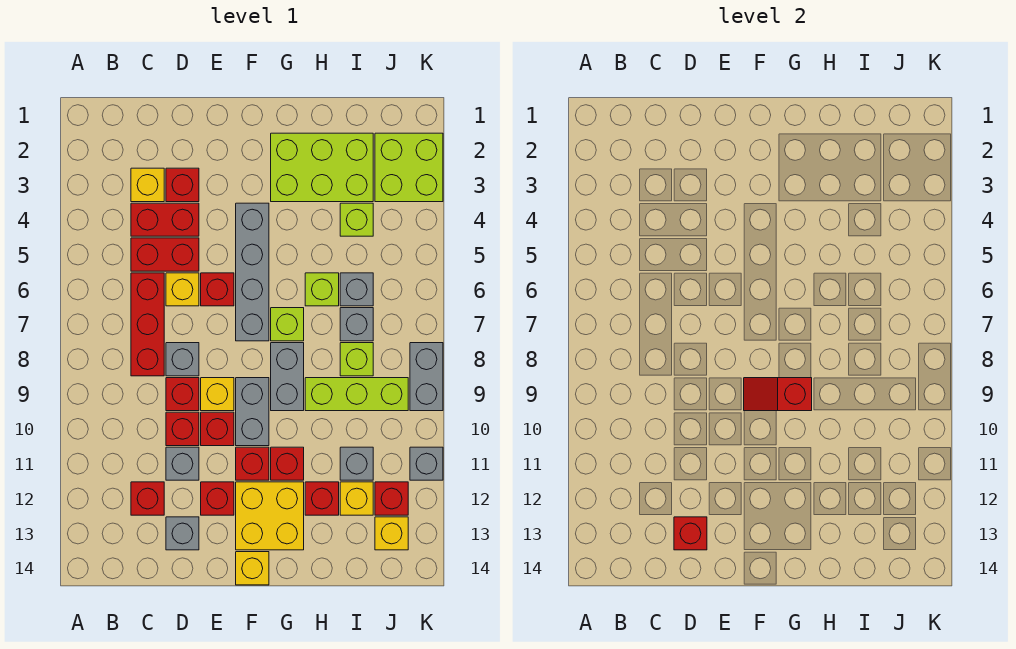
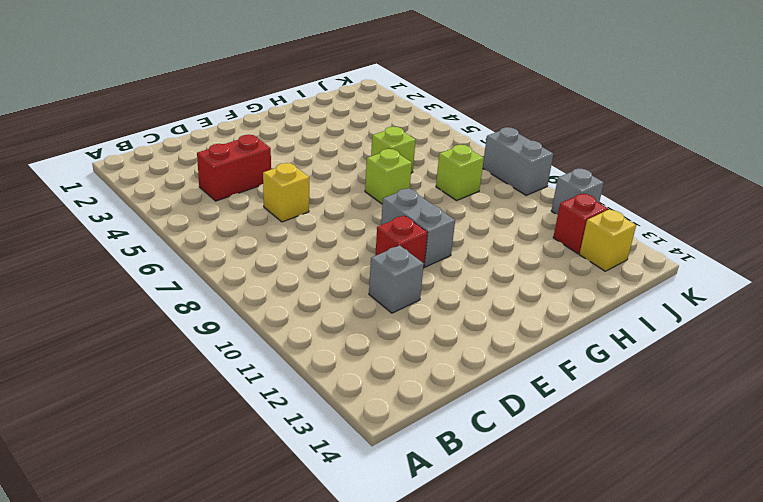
none -> yellow brick C3 level 1
none -> red brick C5:D5 level 1
none -> red brick C6:C8 level 1
none -> red brick C12 level 1

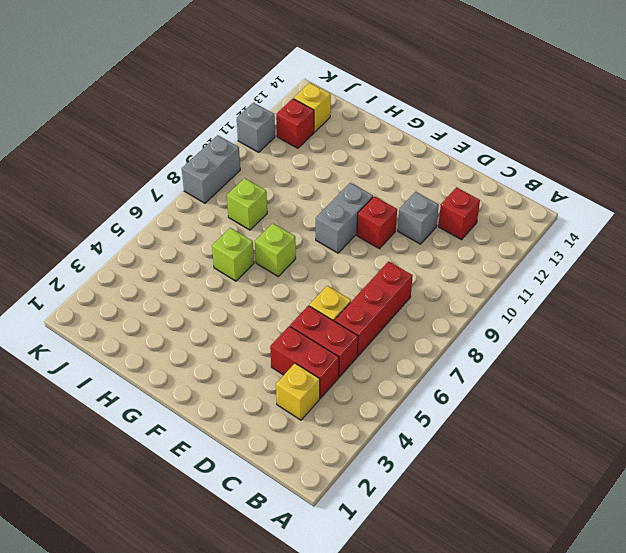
none -> red brick D3 level 1
none -> grey brick D8 level 1
none -> red brick D9 level 1
none -> red brick D10 level 1

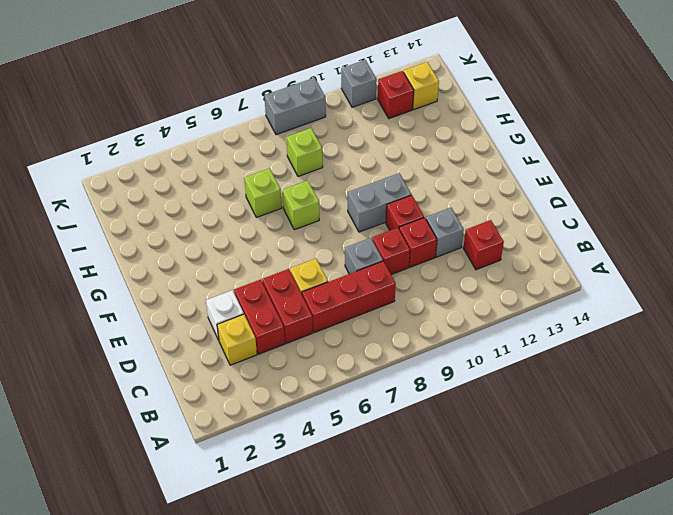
white brick D3 level 1 -> red brick D3 level 1
none -> grey brick D13 level 1
none -> red brick E6 level 1
none -> yellow brick E9 level 1
none -> red brick E12 level 1

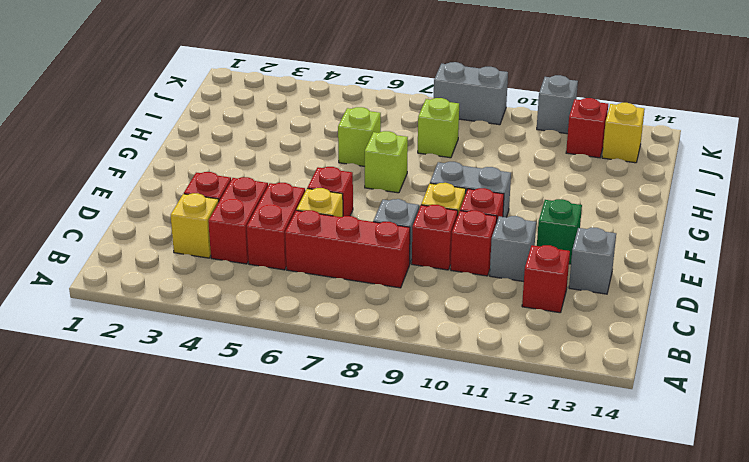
green brick E12 level 1 -> red brick E12 level 1
none -> grey brick F4:F7 level 1
none -> red brick F11 level 1
none -> yellow brick F12:G13 level 1
none -> yellow brick F14 level 1

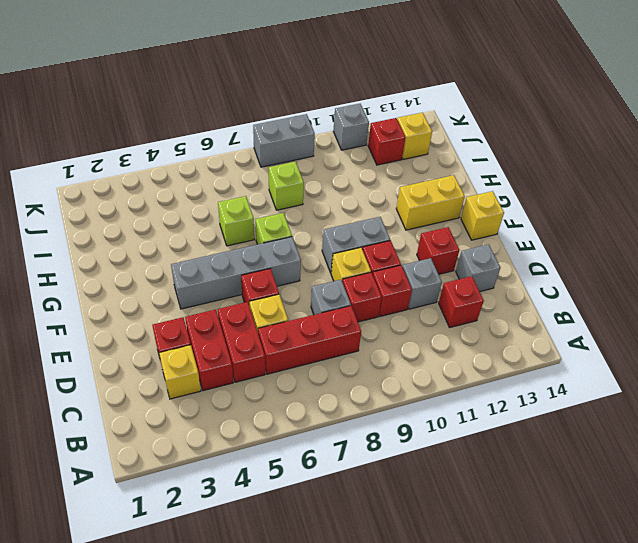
yellow brick G12:G13 level 1 -> yellow brick F12:G13 level 1
none -> red brick F11 level 1
none -> lime brick G2:I3 level 1
none -> grey brick G8:G9 level 1
none -> red brick G11 level 1

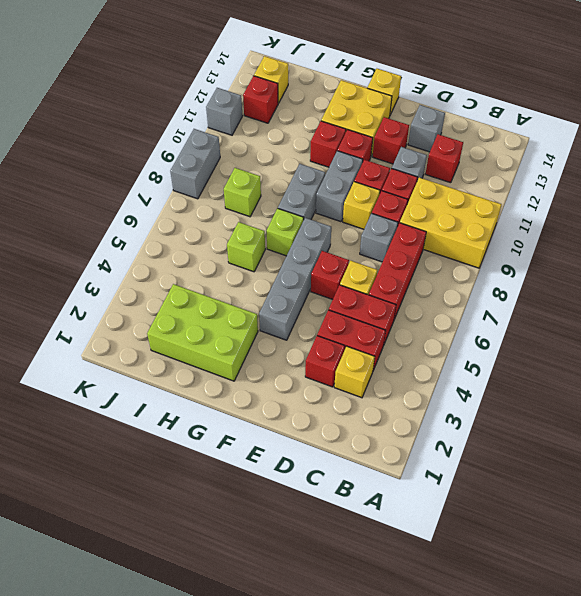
yellow brick A9:C10 level 1 -> none
none -> lime brick H9:J9 level 1
none -> red brick H12 level 1
none -> lime brick I4 level 1
none -> grey brick I6 level 1

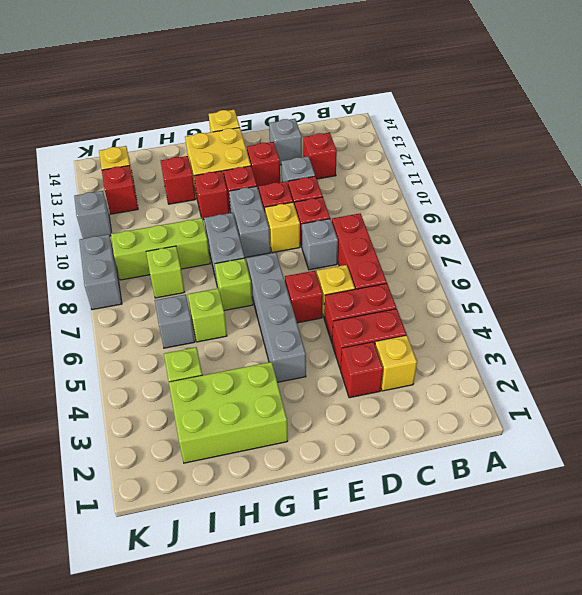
none -> grey brick I7 level 1
none -> grey brick I11 level 1
none -> yellow brick I12 level 1
none -> lime brick J2:K3 level 1

